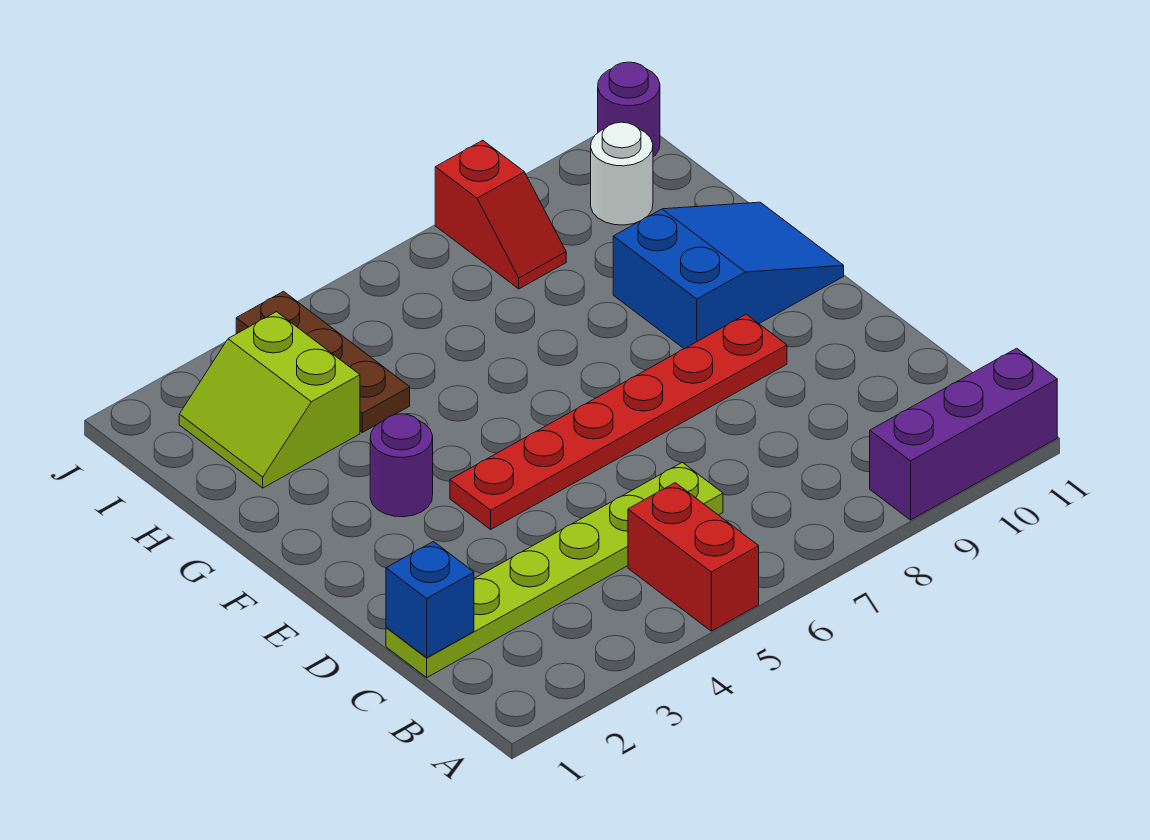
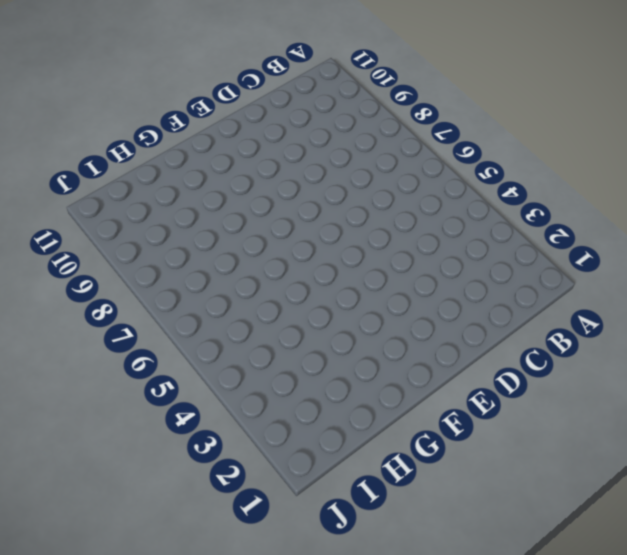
none -> red brick A5:B5 level 1
none -> purple brick A9:A11 level 1
none -> lime plate C1:C6 level 1

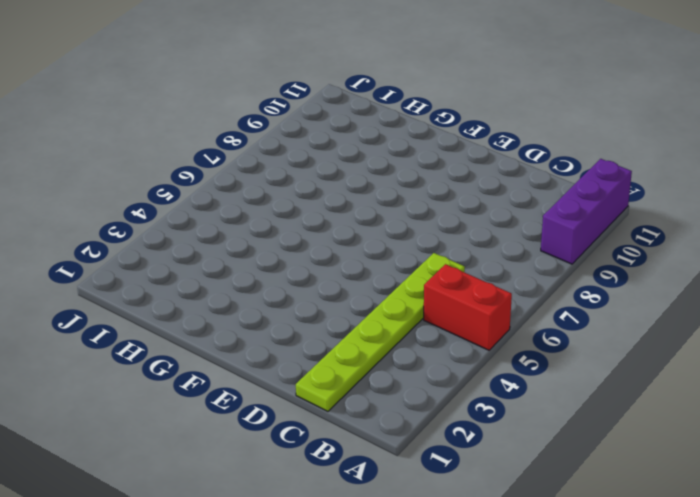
none -> red plate E4:E9 level 1
none -> purple round brick F3 level 1
none -> blue slope F9:G11 level 1 top 9

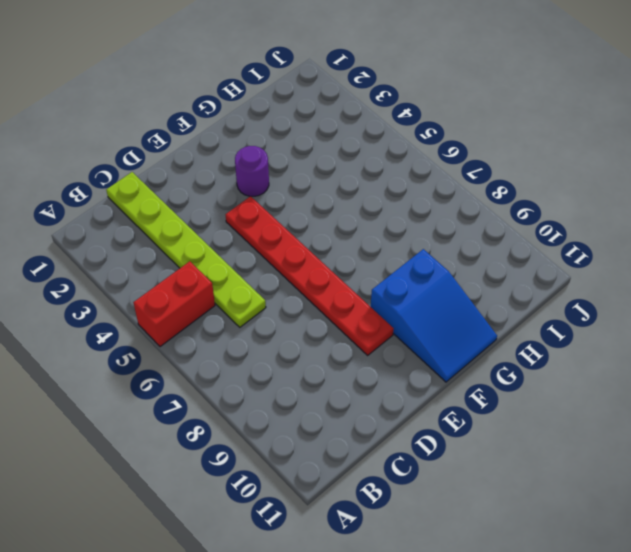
none -> purple brick A9:A11 level 1
none -> lime slope H2:I3 level 1 top 3
none -> brown plate H4:J4 level 1

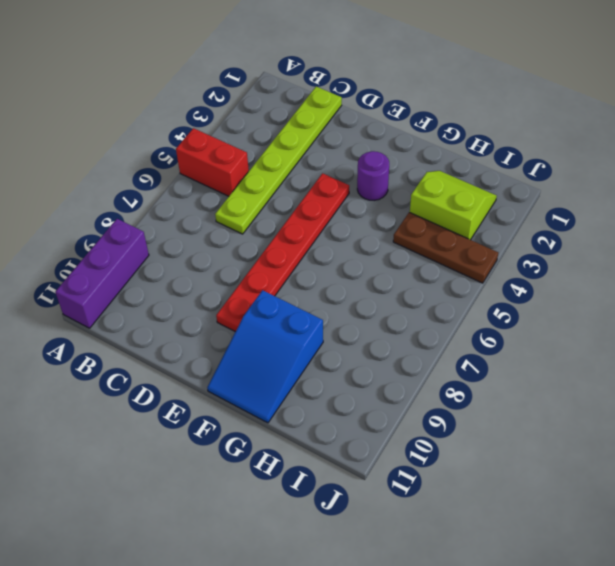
none -> red slope I8:J8 level 1 top J
none -> white round brick I10 level 1
none -> purple round brick J11 level 1

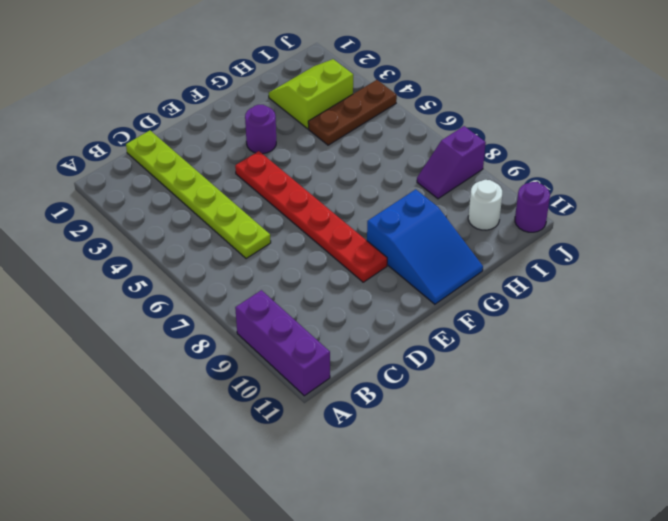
purple slope I8:J8 level 1 top J -> red slope I8:J8 level 1 top J
none -> red brick A5:B5 level 1
none -> blue brick C1 level 2

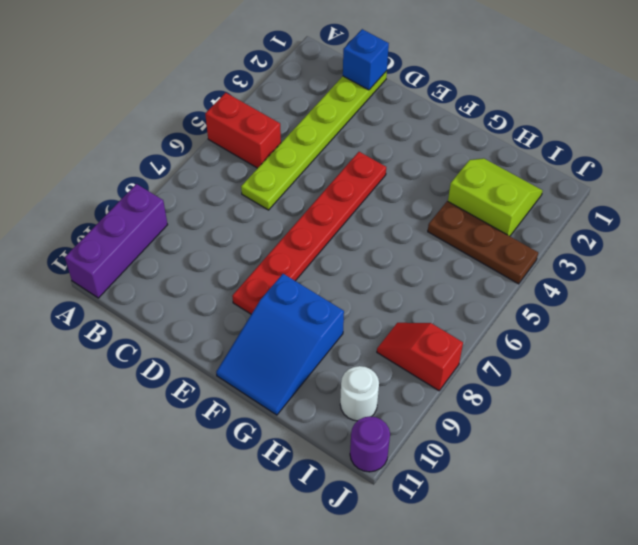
none -> purple round brick F3 level 1

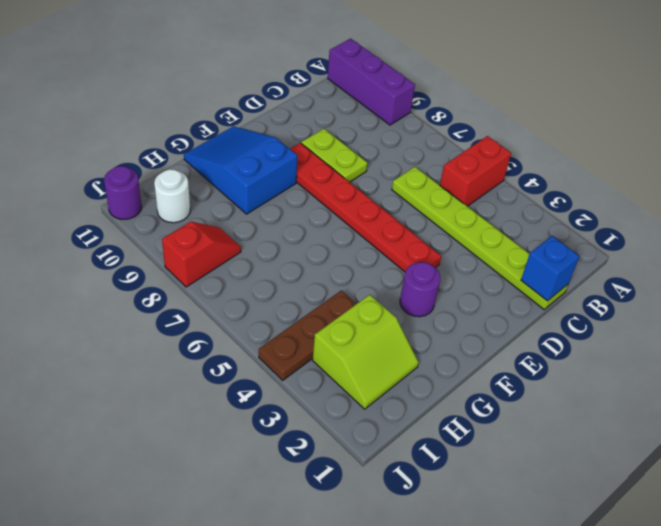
lime plate D8:D9 level 1 -> none

